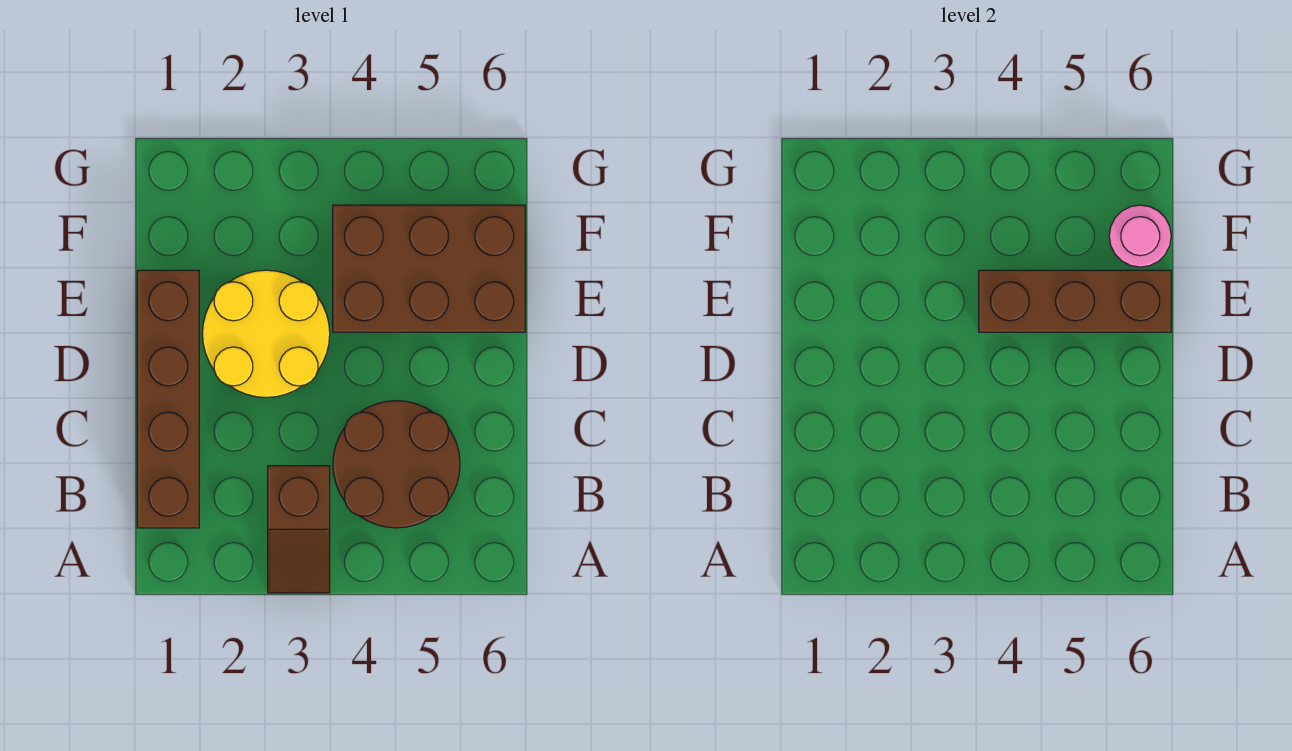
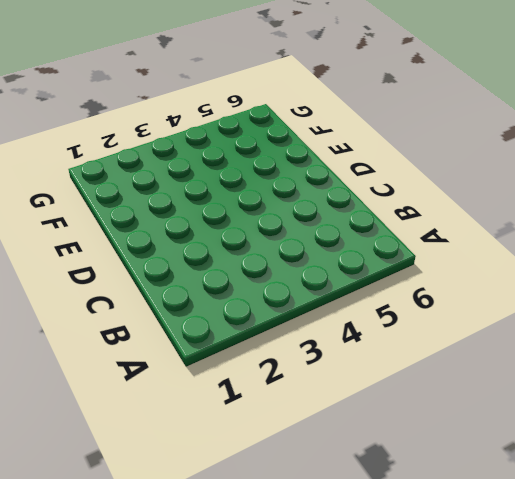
none -> brown slope A3:B3 level 1 top B
none -> brown brick B1:E1 level 1

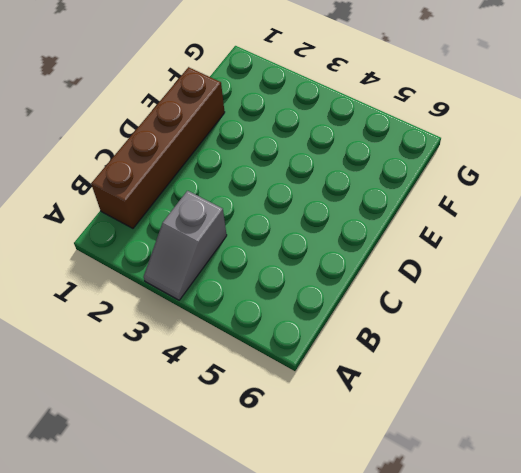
grey slope A3:B3 level 1 top B -> brown slope A3:B3 level 1 top B
none -> brown round brick B4:C5 level 1
none -> yellow round brick D2:E3 level 1

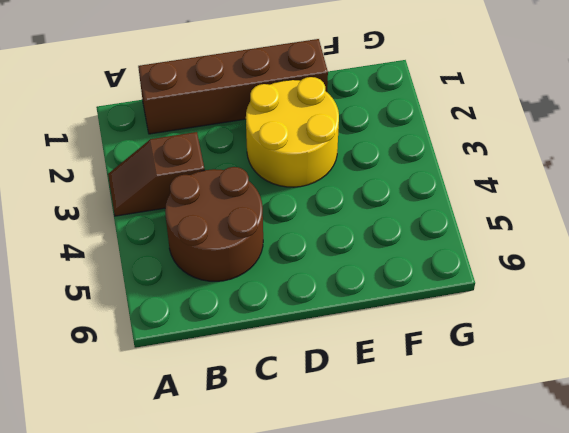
none -> brown brick E4:F6 level 1
none -> brown brick E4:E6 level 2

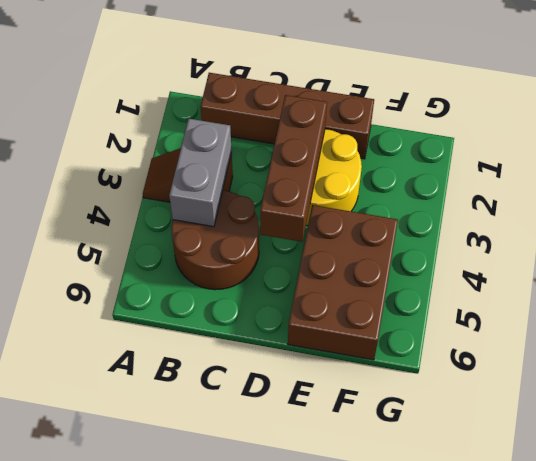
grey brick B3:B4 level 2 -> none
brown brick D2:D4 level 2 -> brown brick E4:E6 level 2
none -> pink round brick F6 level 2

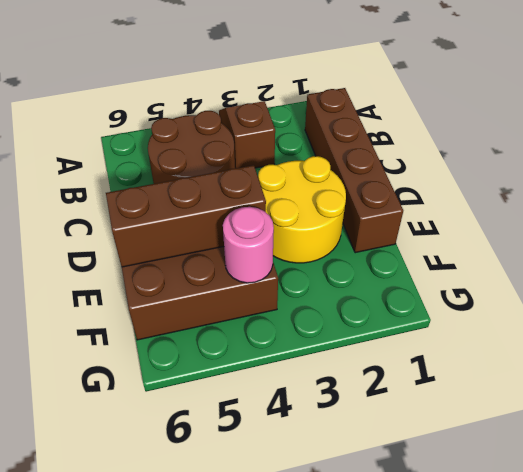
pink round brick F4 level 2 -> pink round brick F6 level 2

